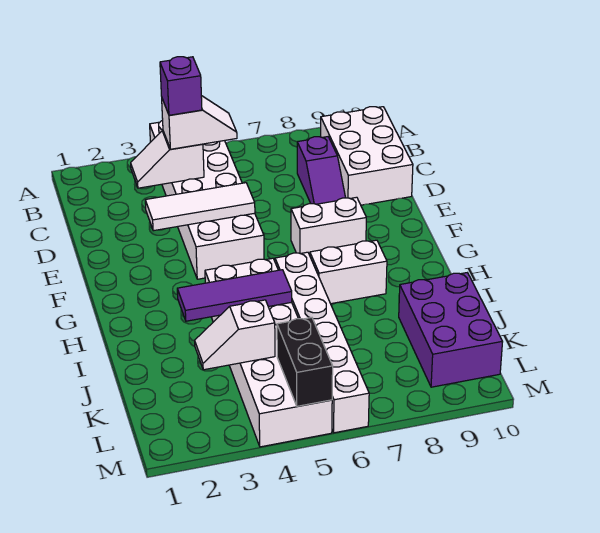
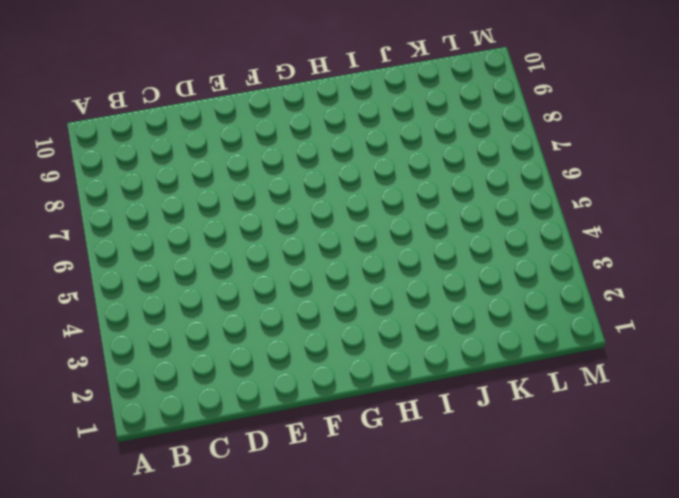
none -> white brick A4:F5 level 1
none -> white brick B9:D10 level 1
none -> purple slope C8:D8 level 1 top C

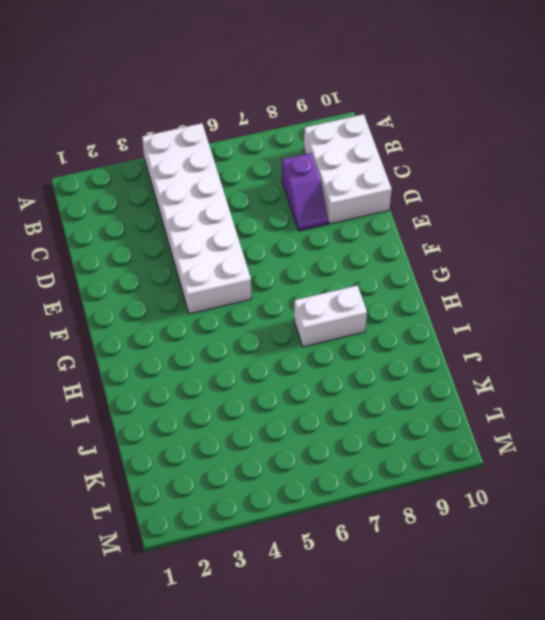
none -> white brick F7:F8 level 1
none -> white brick H4:M5 level 1
none -> white brick H6:M6 level 1

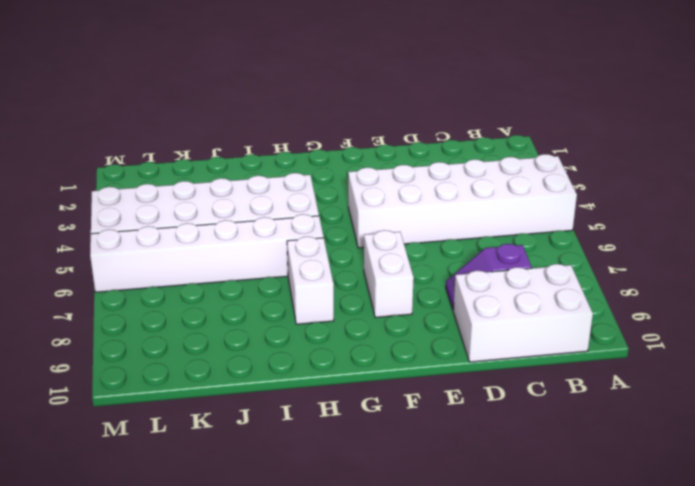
none -> purple brick J9:L10 level 1
none -> white slope C3:C4 level 2 top 4
none -> white tile E3:E5 level 2

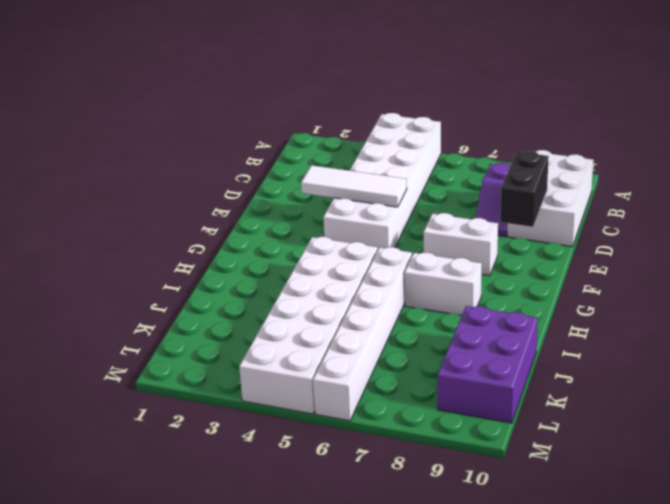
black brick D9:E9 level 2 -> black brick L5:M5 level 2
none -> white slope C3:C4 level 2 top 4
none -> purple tile I3:I5 level 2
none -> white slope K3:K4 level 2 top 4

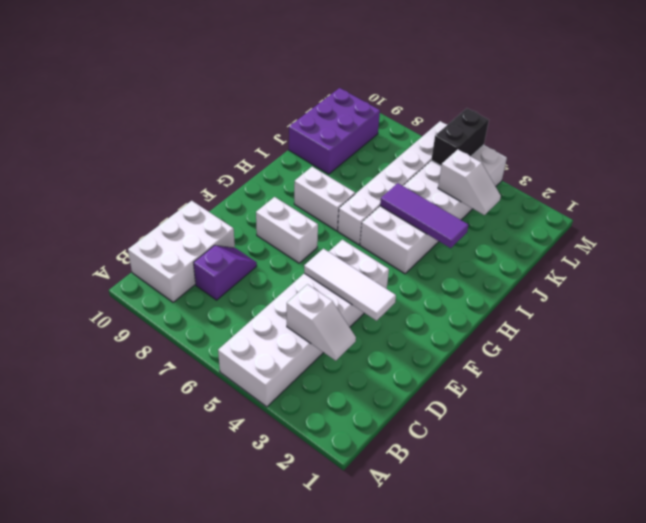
none -> white slope C4:C5 level 3 top 4
none -> purple brick C4 level 4

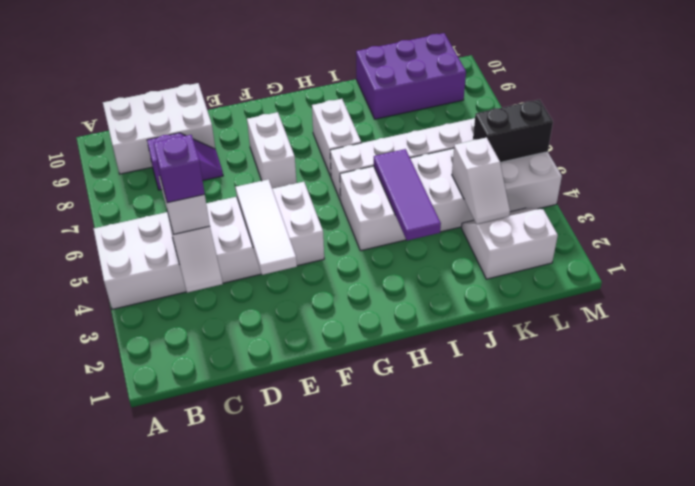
white slope K2:L3 level 1 top 2 -> none

